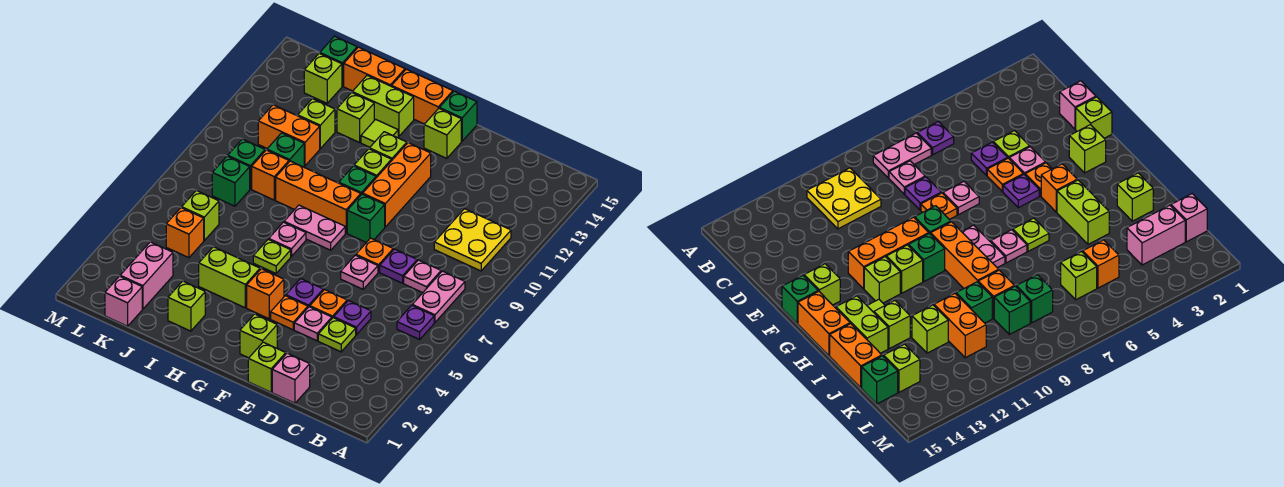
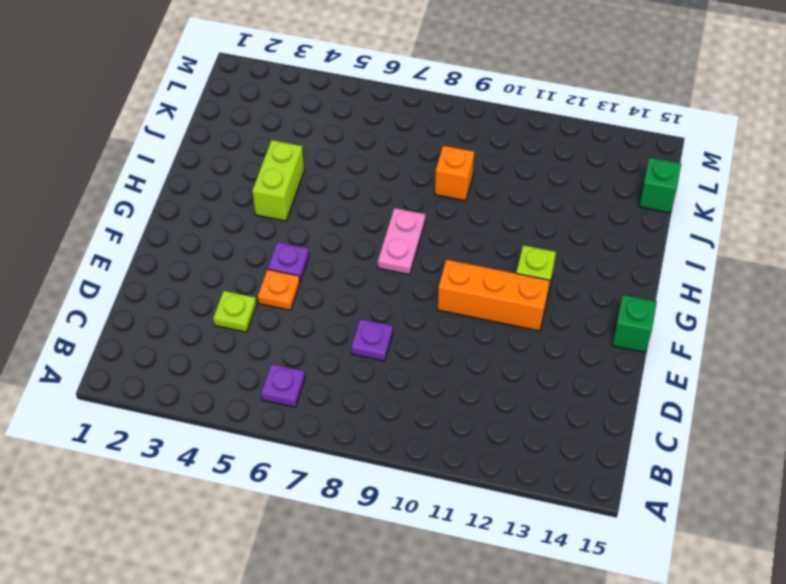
none -> pink plate B7:B8 level 1
none -> yellow plate B10:C11 level 1
none -> pink plate C8 level 1
none -> pink brick D1 level 1

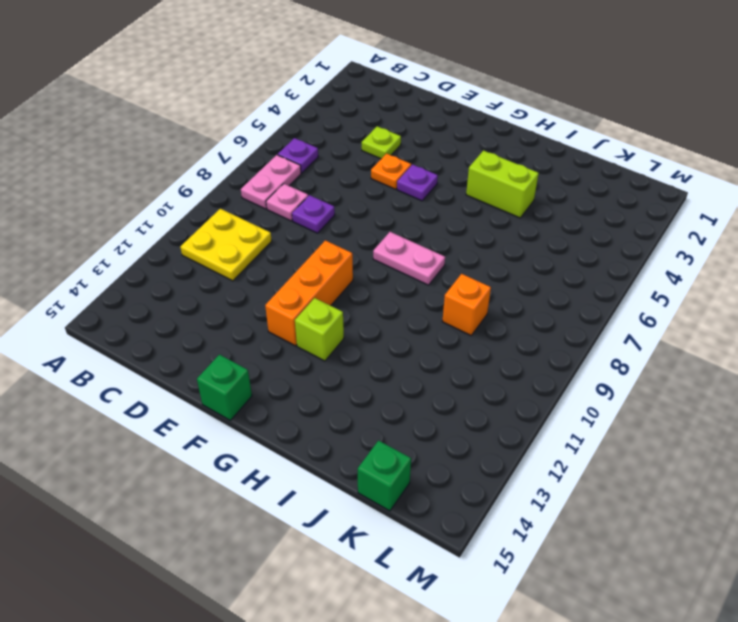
none -> pink brick D1 level 1
none -> purple plate D5 level 1
none -> lime brick E1 level 1
none -> pink plate E4 level 1

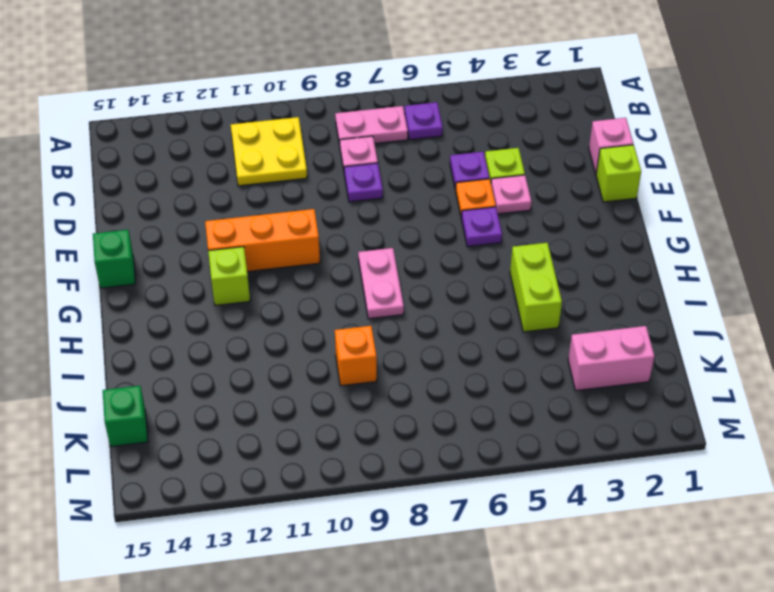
none -> pink plate E7 level 1
none -> orange plate E8 level 1
none -> lime brick F2 level 1
none -> orange plate F4 level 1

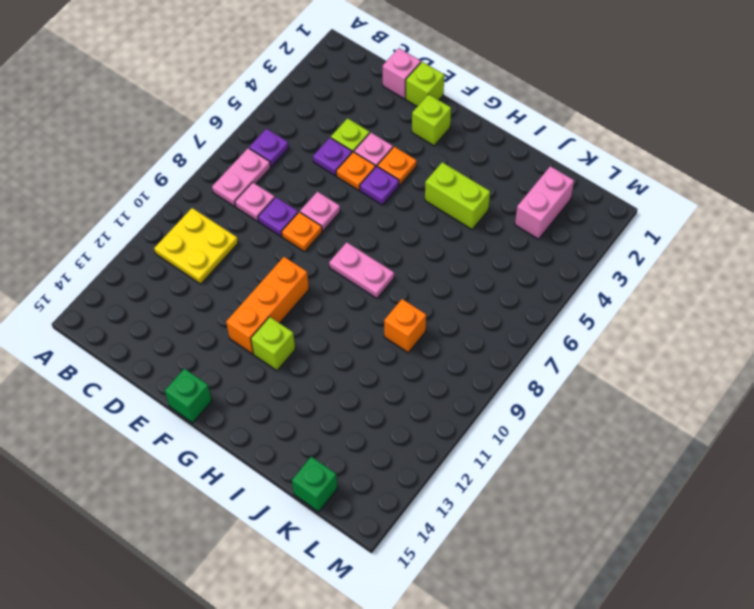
none -> green brick F9 level 1
none -> lime brick F14 level 1
none -> orange brick G4 level 1
none -> orange brick G9:I9 level 1

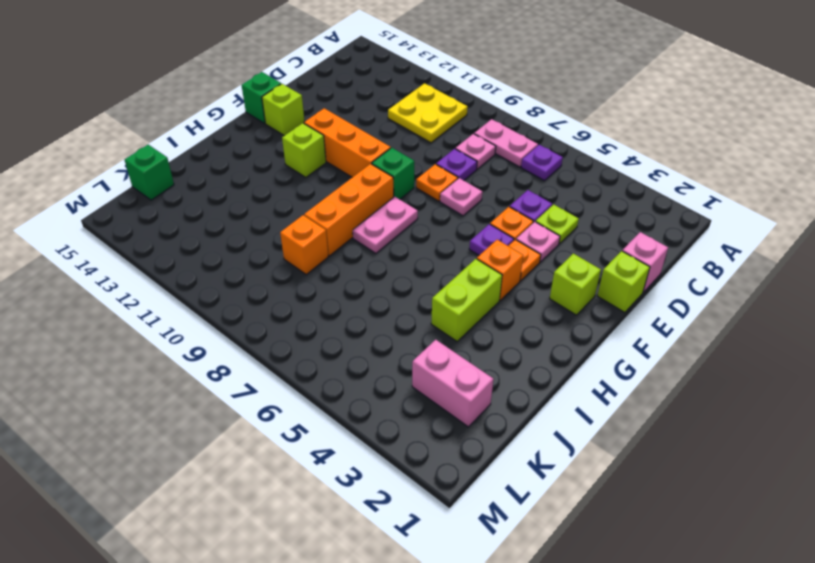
none -> green brick G10 level 1
none -> lime brick G11 level 1
none -> orange brick G15:H15 level 1
none -> lime plate H6 level 1

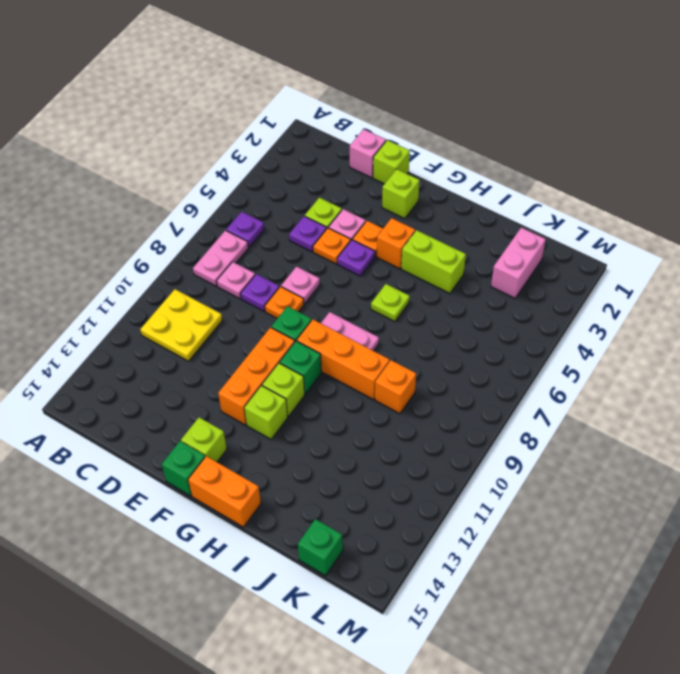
none -> pink plate H7 level 1
none -> lime tile H13 level 1
none -> lime brick H14:I14 level 1
none -> lime brick I2 level 1

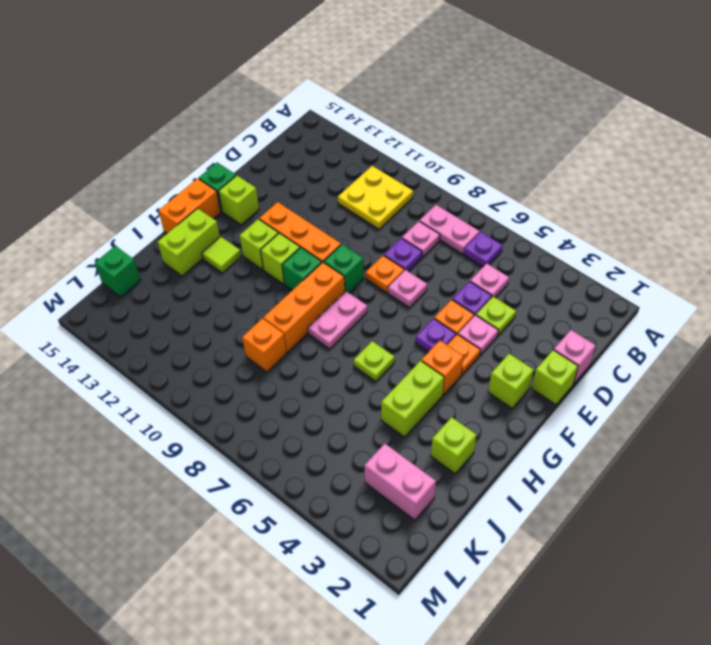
pink plate C5 level 1 -> pink plate H7 level 1
none -> lime brick I13 level 1
none -> orange brick I15:J15 level 1
none -> green brick J10 level 1
none -> orange brick J11:K11 level 1

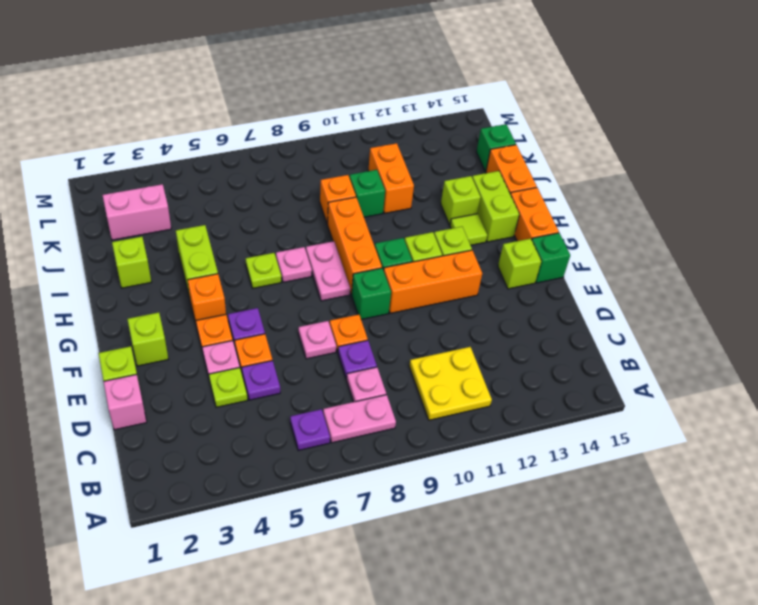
none -> lime brick J12 level 1
none -> pink brick K1 level 1
none -> orange brick K5 level 1
none -> lime brick K6 level 1

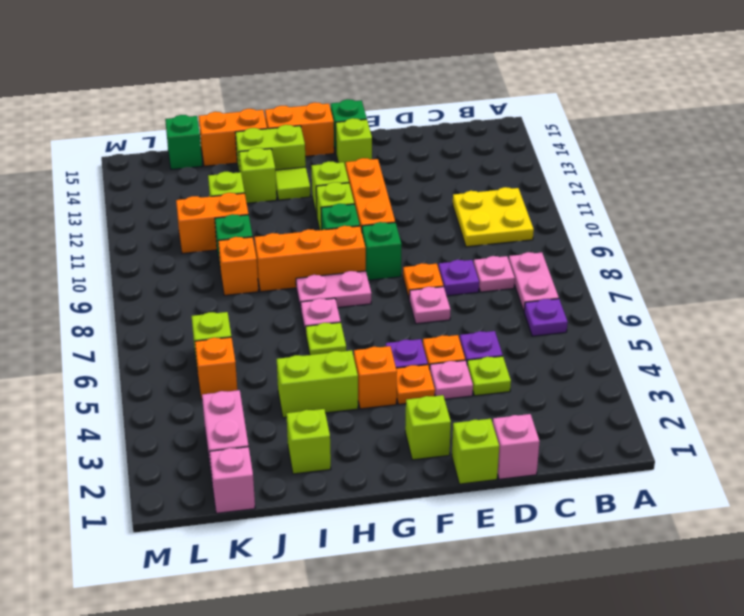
none -> green brick K8 level 1
none -> green brick K9 level 1
none -> lime brick K14 level 1

